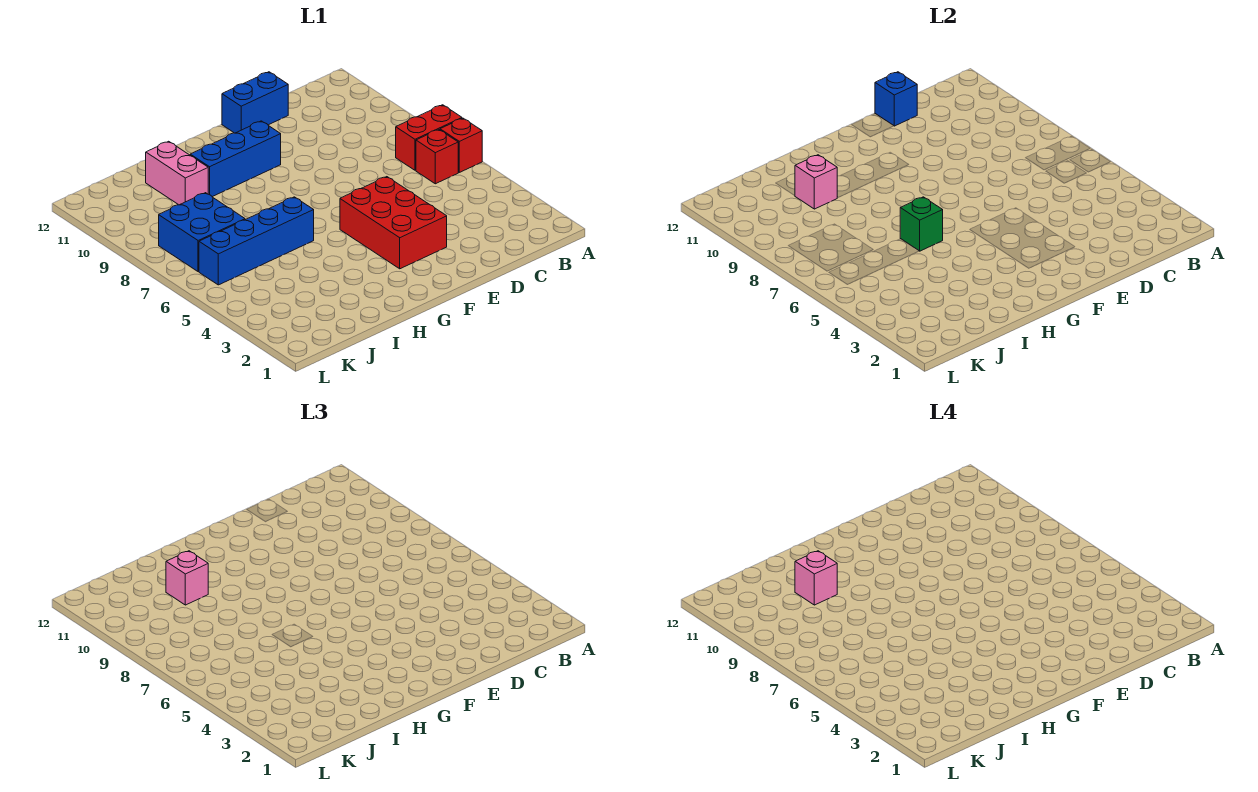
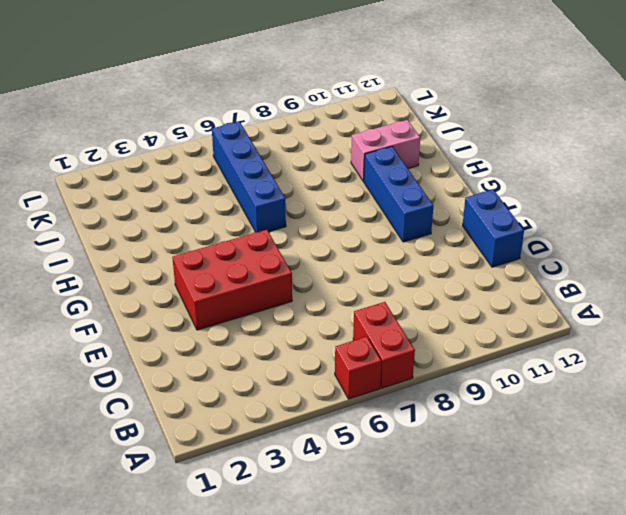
none -> red brick B6 level 1
none -> blue brick J7:K8 level 1
none -> blue brick D12 level 2

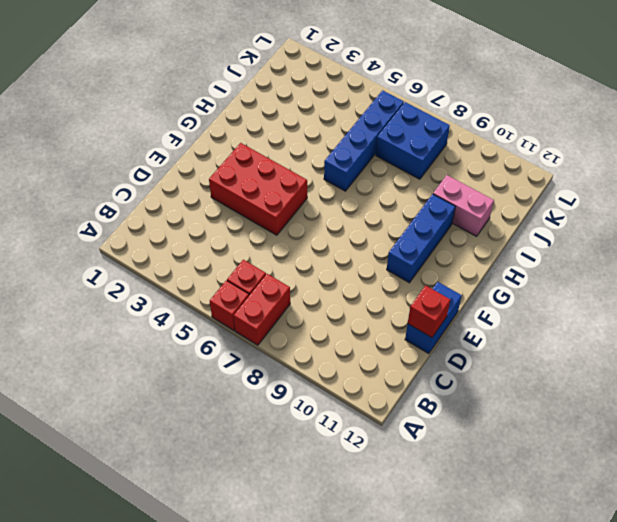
red brick D12 level 2 -> blue brick D12 level 2
none -> green brick H6 level 2
none -> pink brick I10 level 2
none -> pink brick I10 level 3

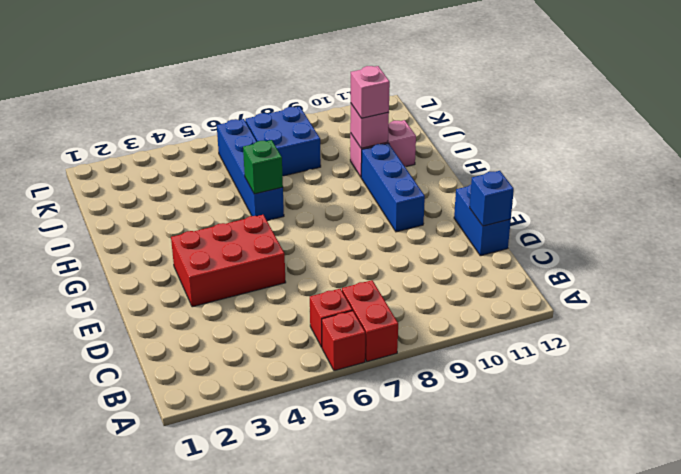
none -> pink brick I10 level 4

